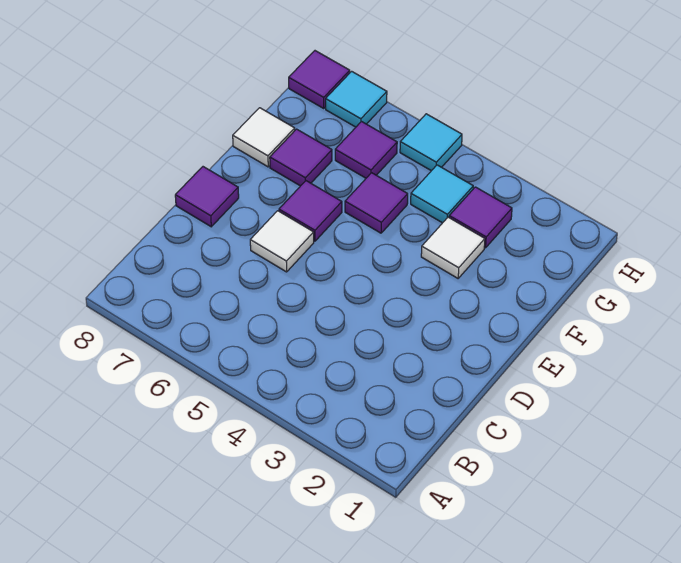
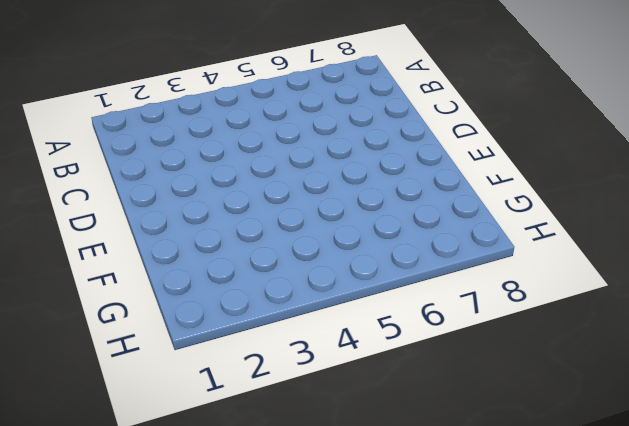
none -> white tile D6 level 1
none -> purple tile D8 level 1
none -> purple tile E6 level 1

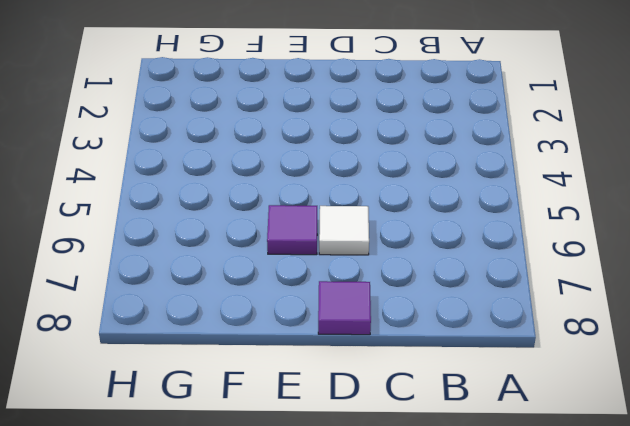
none -> white tile F3 level 1
none -> purple tile F5 level 1
none -> purple tile F7 level 1

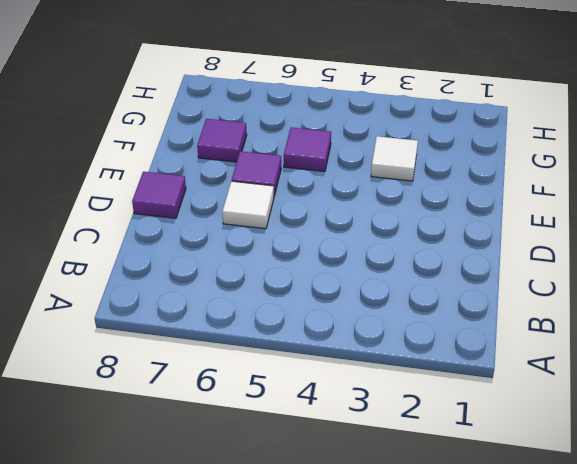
none -> white tile F8 level 1
none -> purple tile G3 level 1
none -> cyan tile G4 level 1

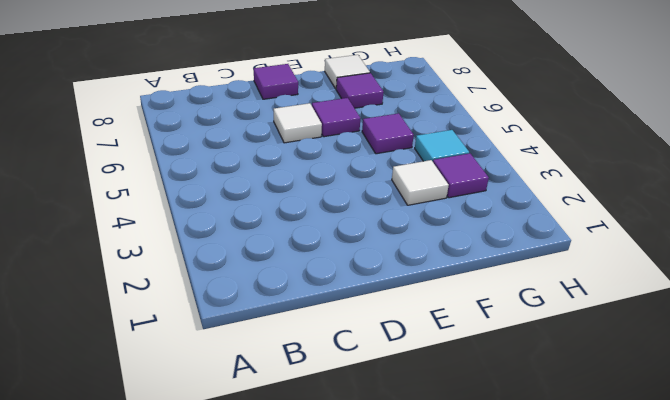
none -> purple tile G6 level 1
none -> cyan tile H5 level 1
none -> cyan tile H7 level 1

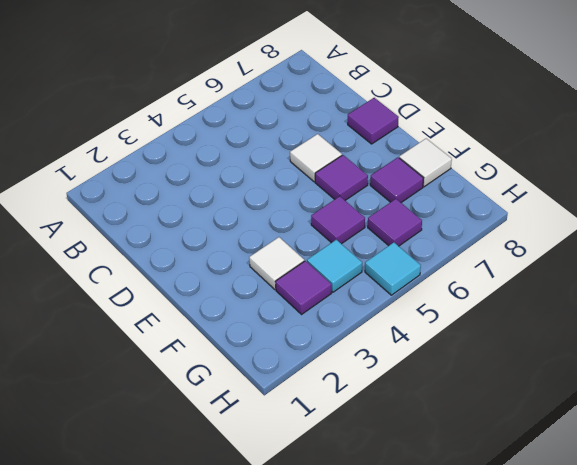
none -> cyan tile H7 level 1
none -> purple tile H8 level 1

